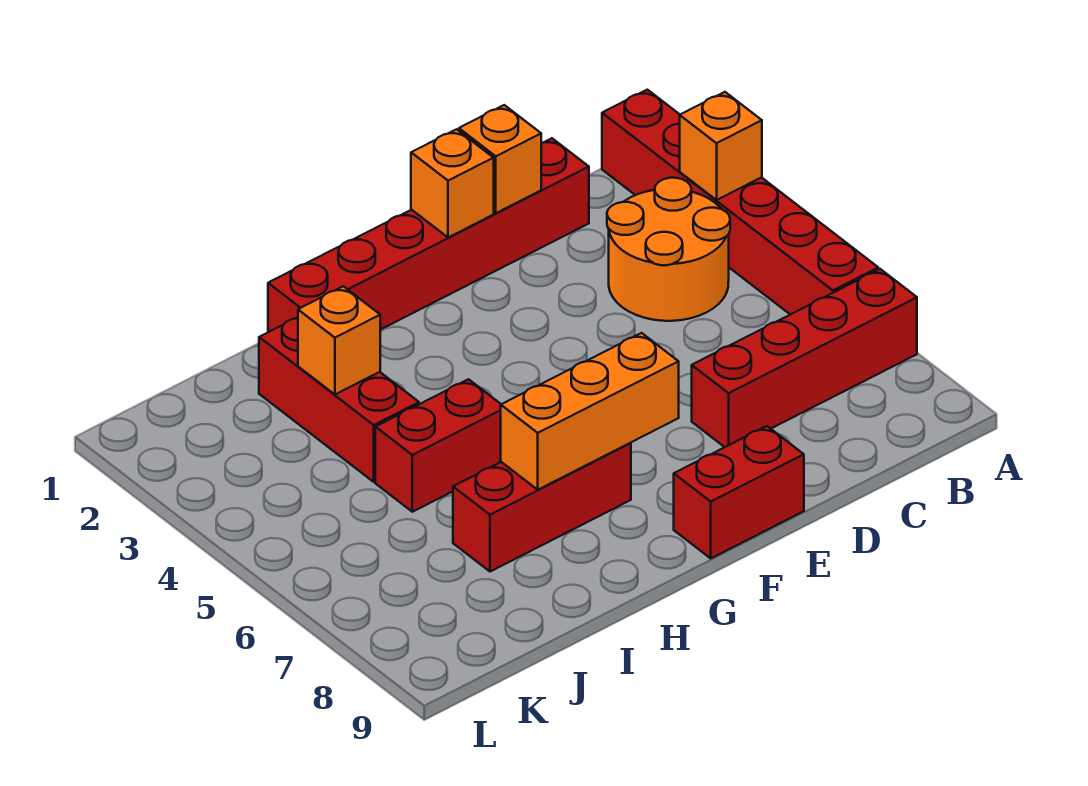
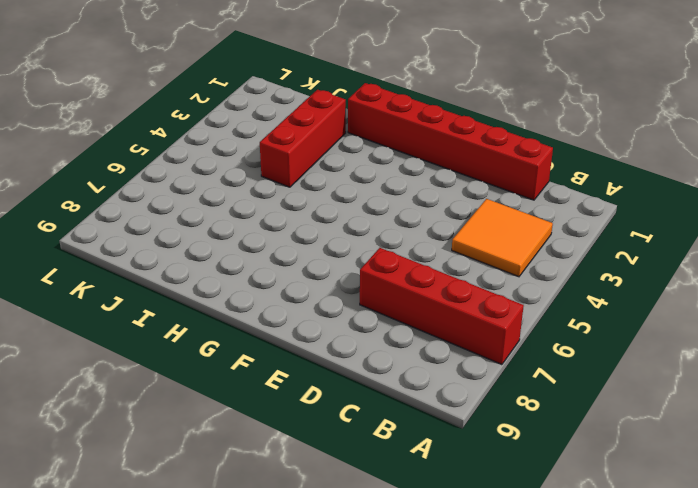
orange tile B3:C4 level 1 -> orange round brick B3:C4 level 1
none -> red brick A1:A6 level 1
none -> red brick E9:F9 level 1
none -> red brick G7:I7 level 1

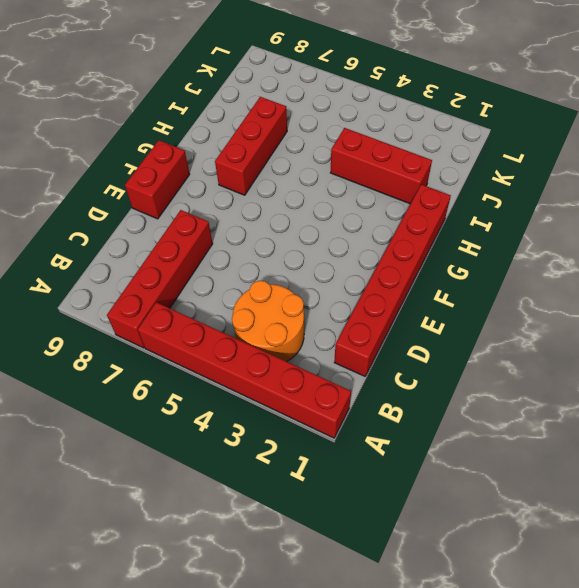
none -> red brick H5:I5 level 1
none -> orange brick A3 level 2
none -> orange brick D1 level 2

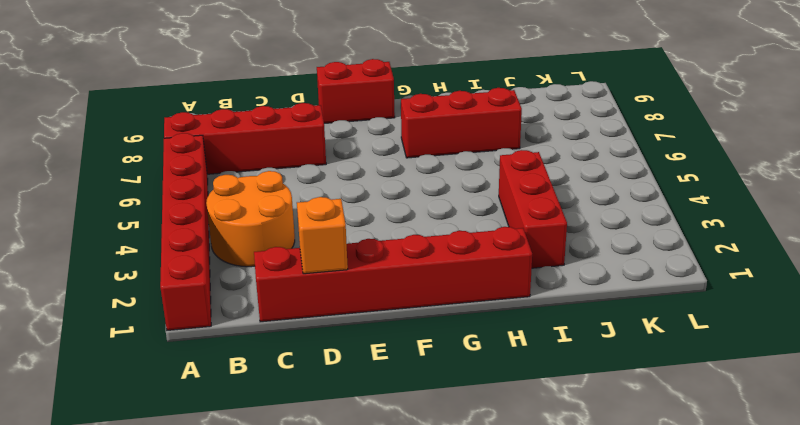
none -> red brick H5:I5 level 1
none -> orange brick A3 level 2
none -> orange brick E1 level 2

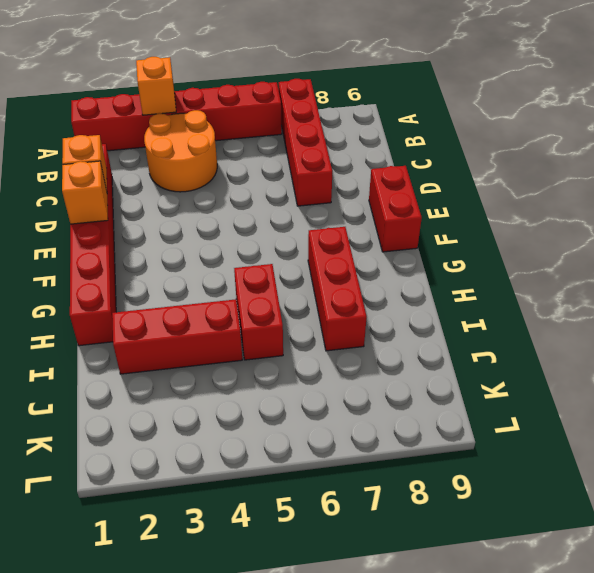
none -> orange brick F7:H7 level 2
none -> orange brick I3 level 2

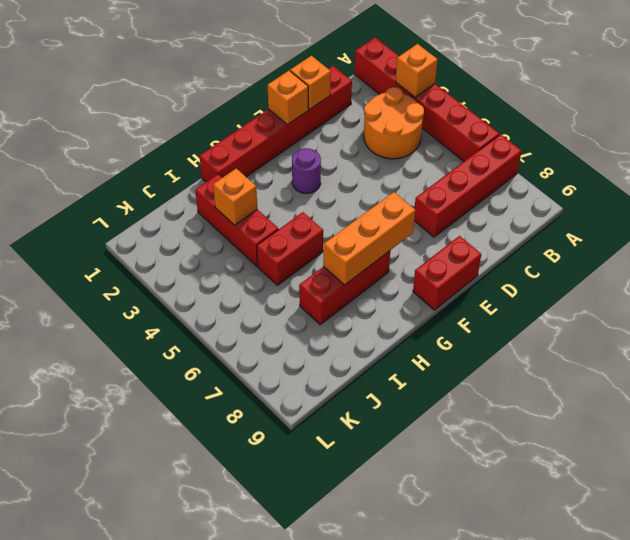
purple round brick F3 level 1 -> none

